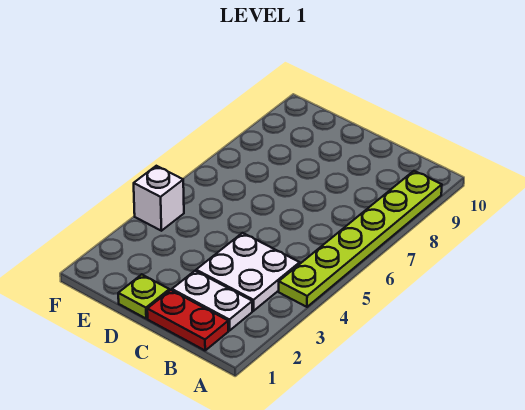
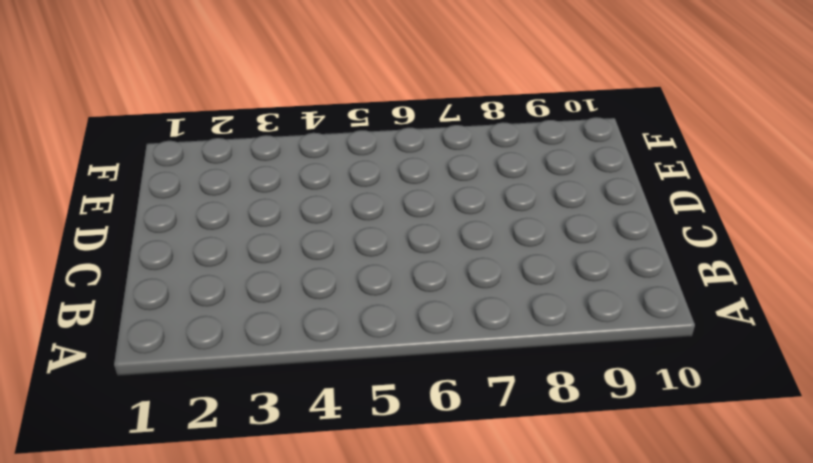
none -> lime plate A4:A9 level 1
none -> red plate B1:C1 level 1

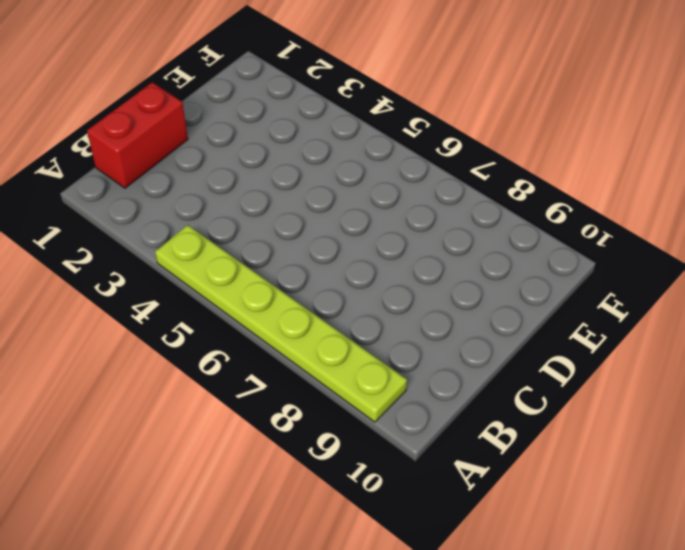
red brick B1:C1 level 1 -> red plate B1:C1 level 1
none -> white plate B2:C2 level 1
none -> white plate B3:C4 level 1

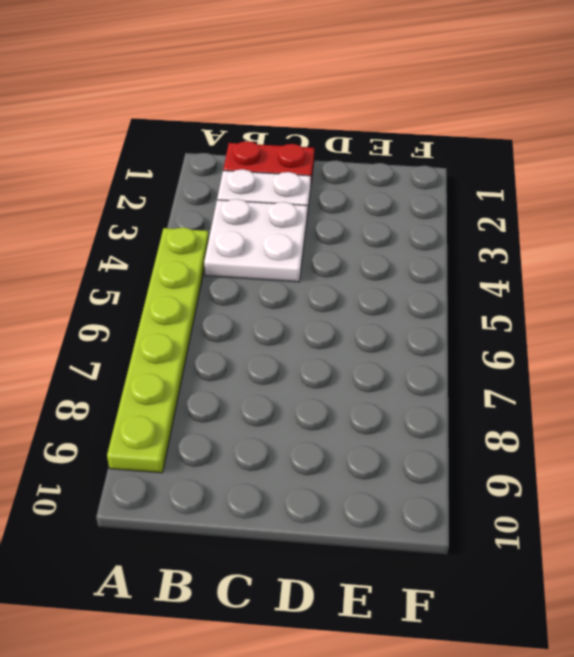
none -> lime plate D1 level 1
none -> white brick F4 level 1

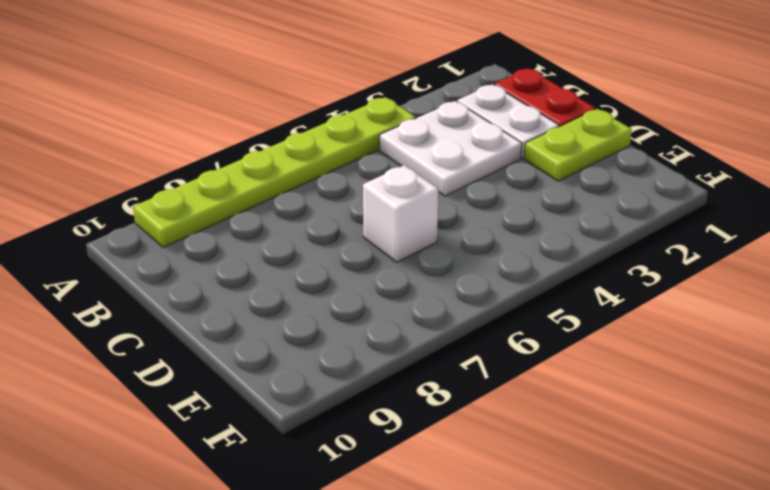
lime plate D1:D2 level 1 -> lime plate D1 level 1
white brick D6 level 1 -> white brick F4 level 1

